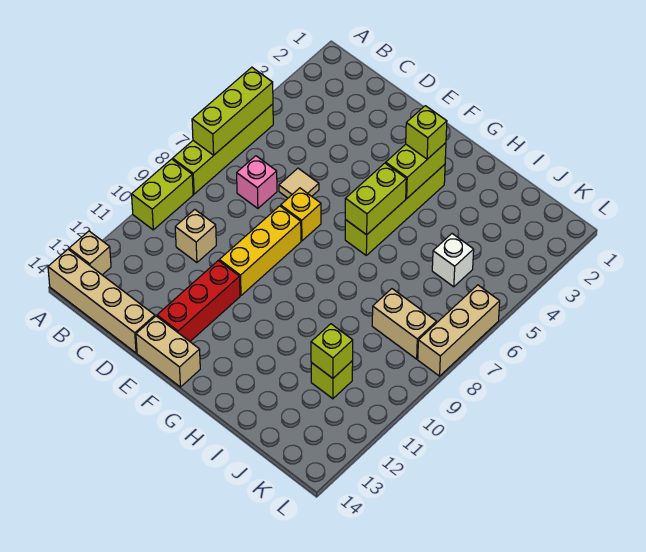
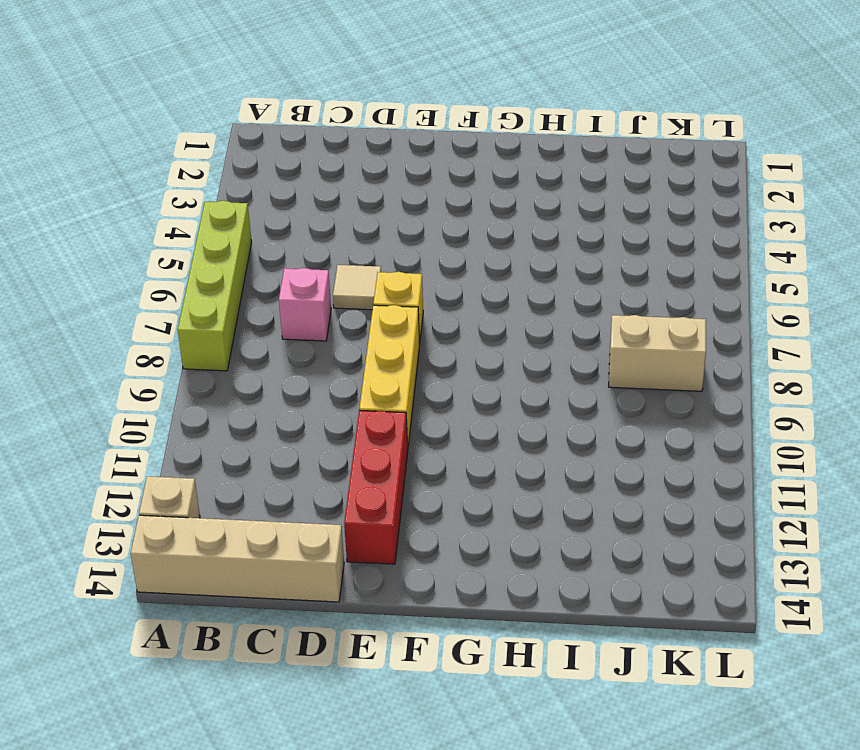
none -> lime brick A9:A10 level 1
none -> tan brick C10 level 1
none -> tan brick E14:F14 level 1

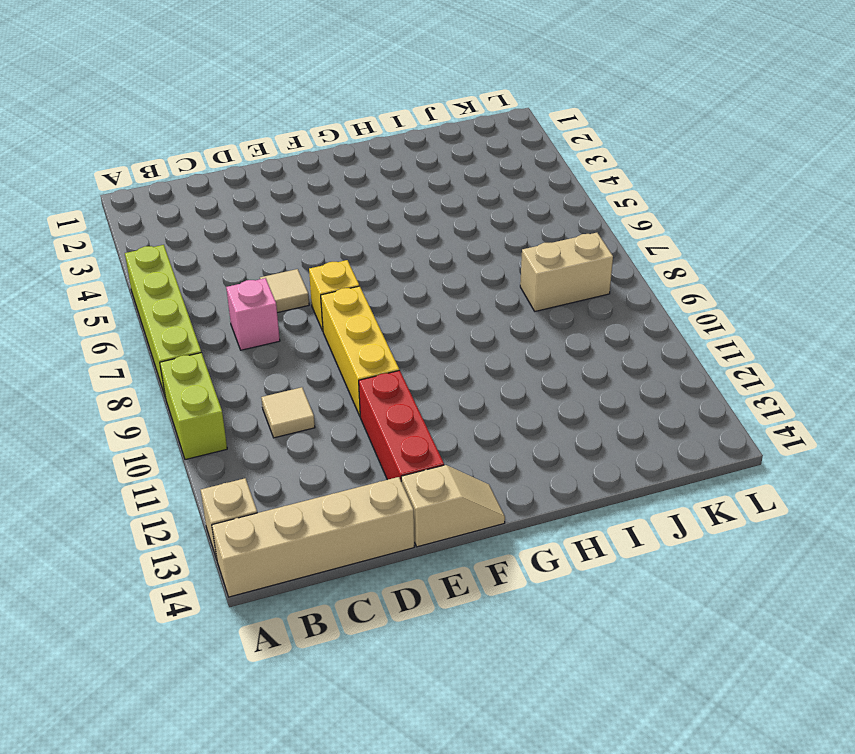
tan tile C10 level 1 -> tan brick C10 level 1
tan slope E14:F14 level 1 top E -> tan brick E14:F14 level 1
none -> lime brick G3:G6 level 1
none -> white brick J5 level 1
none -> lime brick J11 level 1

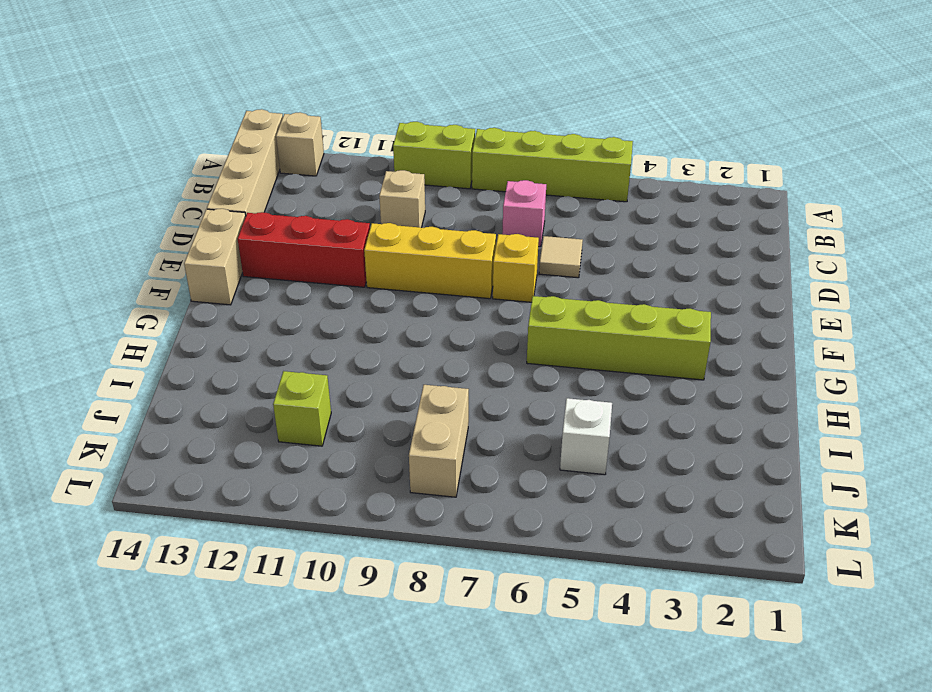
none -> tan brick L6:L8 level 1
none -> lime brick A5:A7 level 2
none -> lime brick G3:G4 level 2

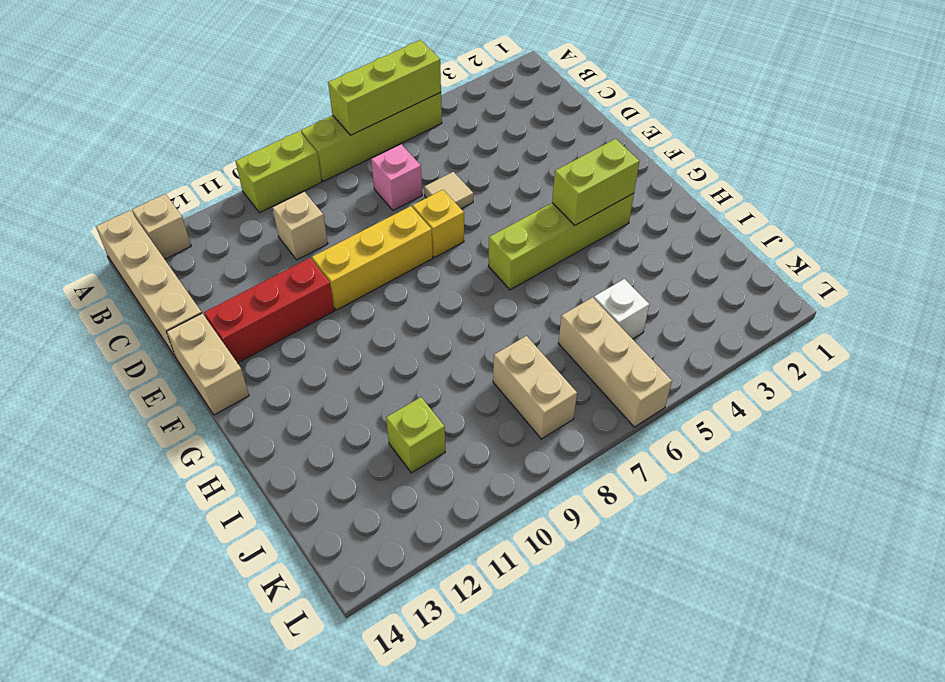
tan brick J6:L6 level 1 -> tan brick L6:L8 level 1
none -> lime brick G5:G6 level 2
none -> lime brick J11 level 2
none -> lime brick G3 level 3

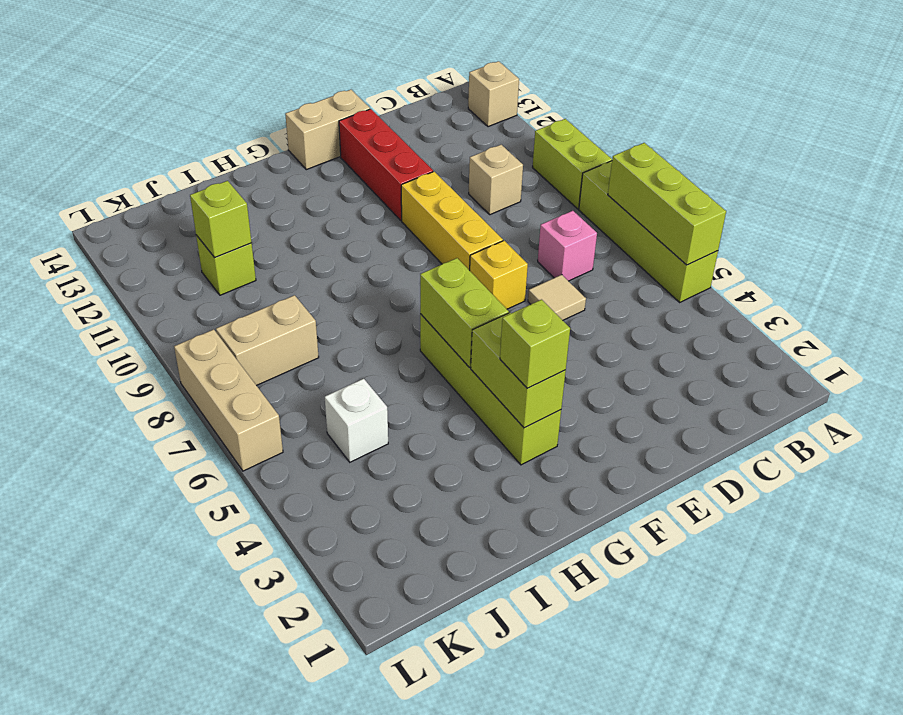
none -> tan brick A14:D14 level 1

